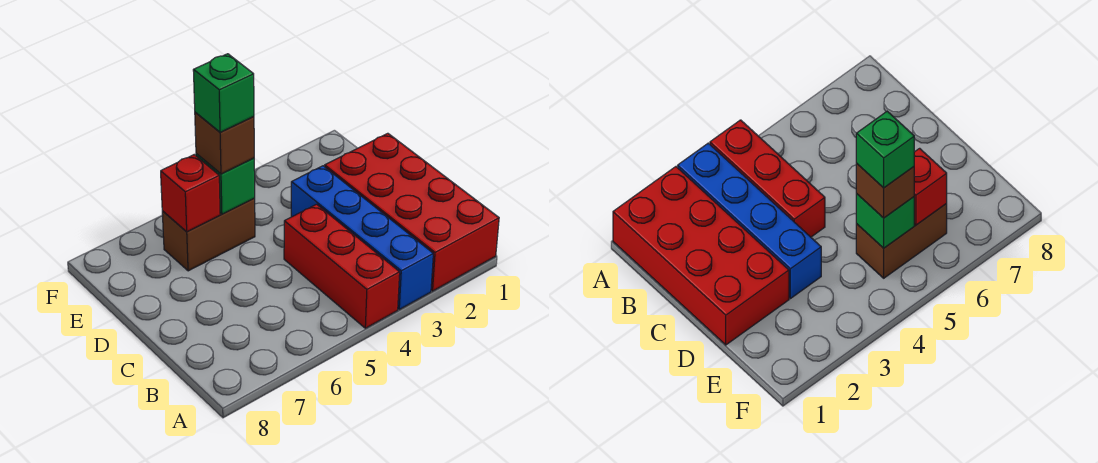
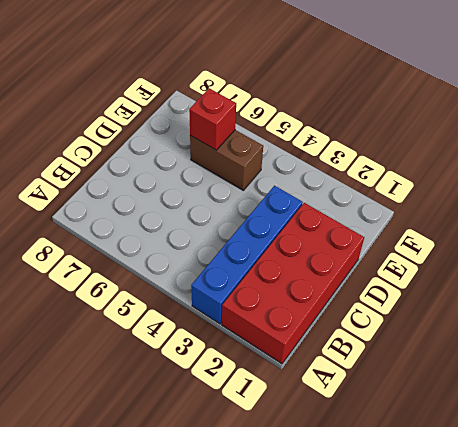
none -> red brick A4:C4 level 1
none -> green brick E5 level 2

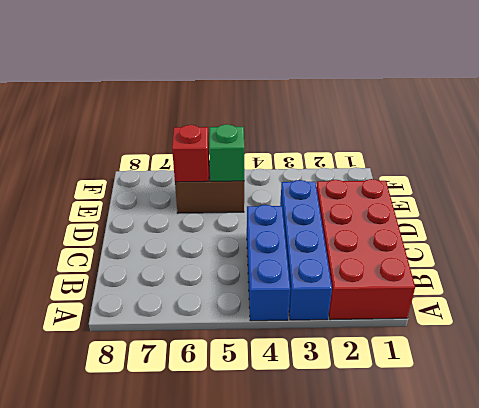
blue brick A4:C4 level 1 -> red brick A4:C4 level 1
none -> brown brick E5 level 3
none -> green brick E5 level 4

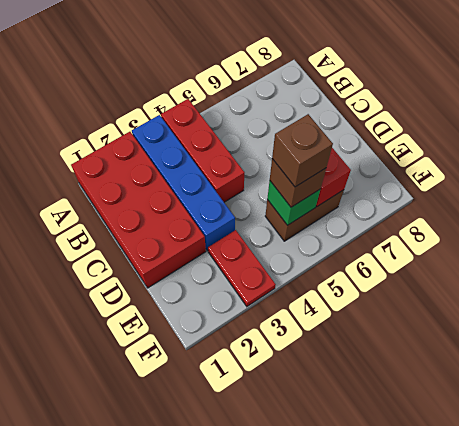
red plate E3:F3 level 1 -> none
brown brick E5 level 4 -> green brick E5 level 4

